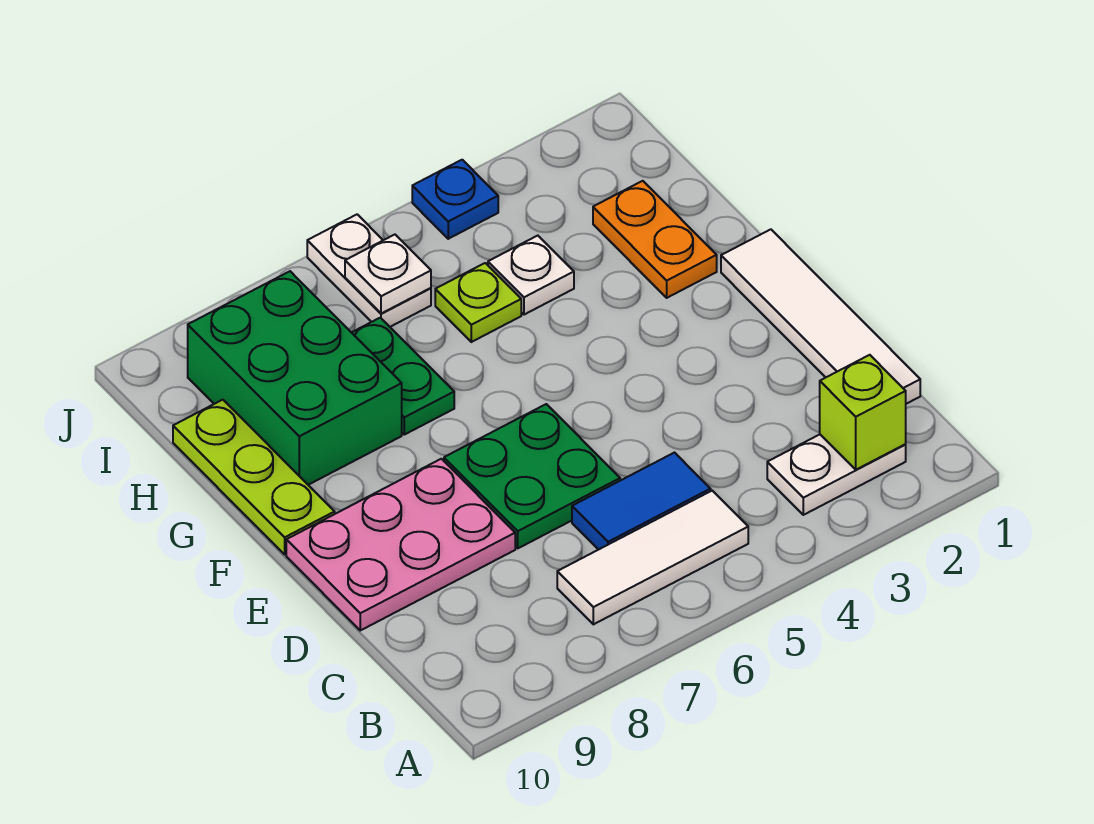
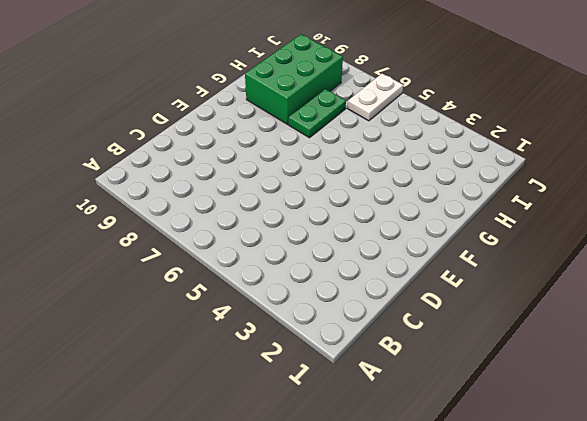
none -> white plate B2:B3 level 1
none -> white tile B5:B7 level 1
none -> white tile C1:F1 level 1

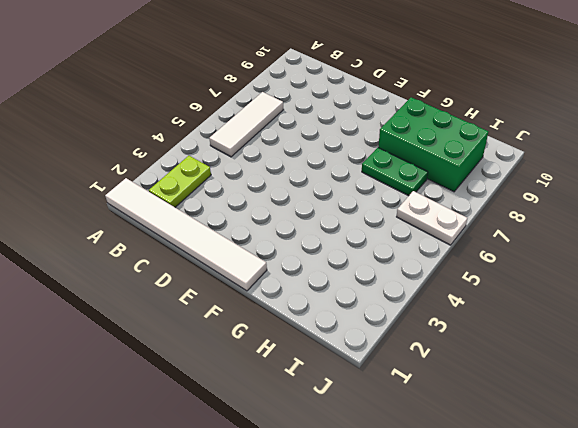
white tile A1:F1 level 1 -> white tile C1:F1 level 1
lime plate B2:B3 level 1 -> white plate B2:B3 level 1
none -> blue tile C5:C6 level 1
none -> green plate D6:E7 level 1
none -> pink plate D8:E10 level 1

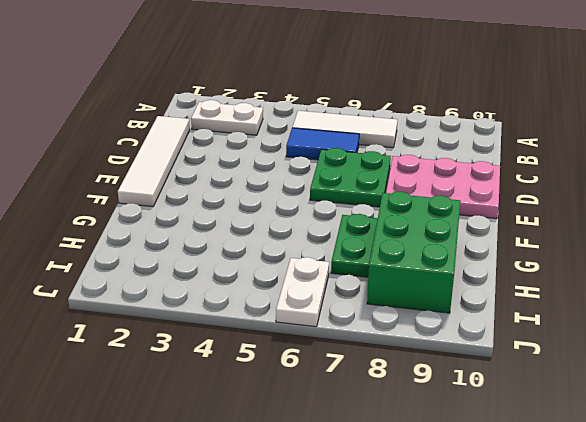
none -> lime plate F10:H10 level 1
none -> orange plate G2:H2 level 1
none -> white plate H4 level 1

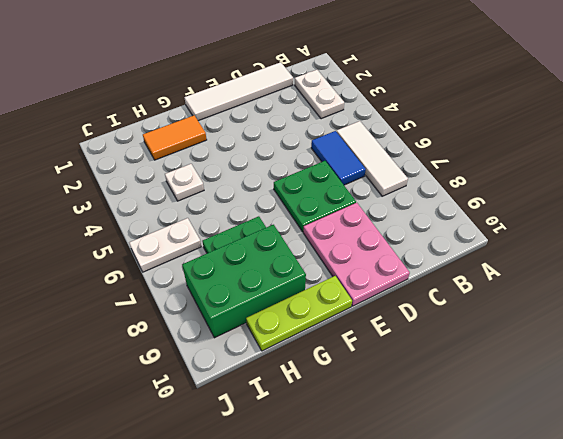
orange tile G2:H2 level 1 -> orange plate G2:H2 level 1
none -> lime plate H5 level 1
none -> blue plate J4 level 1
none -> lime brick B2 level 2

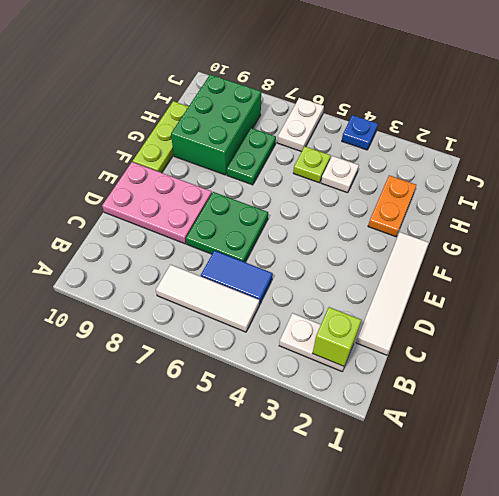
none -> white plate I6 level 2

